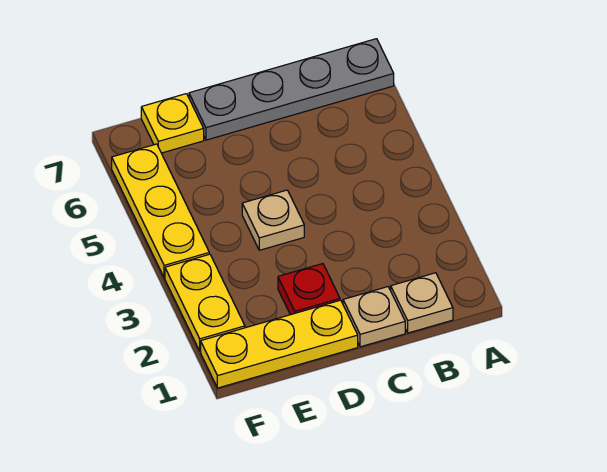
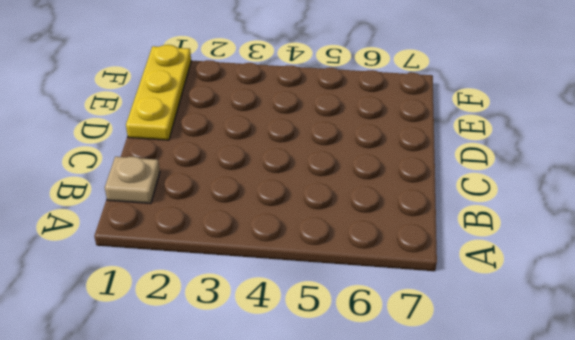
none -> grey plate A7:D7 level 1
none -> tan plate C1 level 1

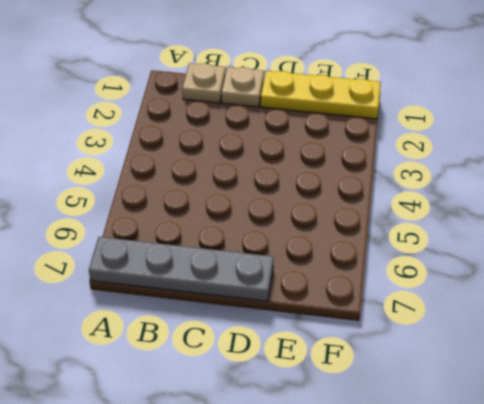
none -> red plate D2 level 1
none -> tan plate D4 level 1

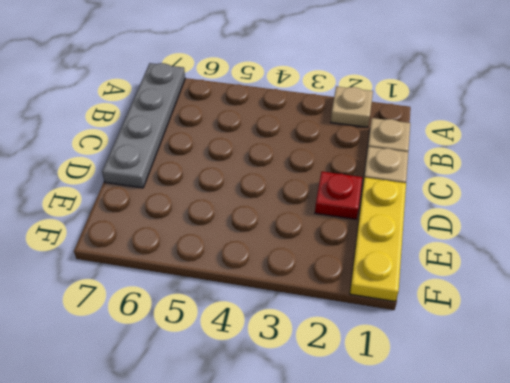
tan plate A2 level 1 -> tan plate D4 level 1
none -> yellow plate E7 level 1
none -> yellow plate F2:F3 level 1

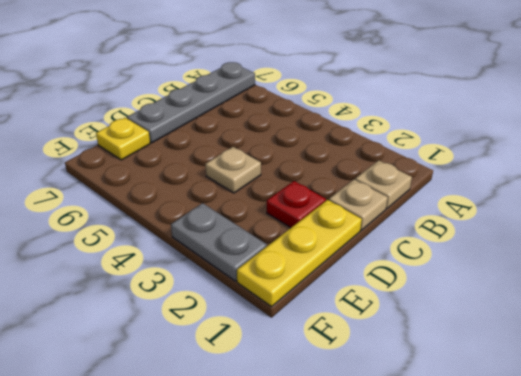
grey plate F2:F3 level 1 -> yellow plate F2:F3 level 1
none -> yellow plate F4:F6 level 1

